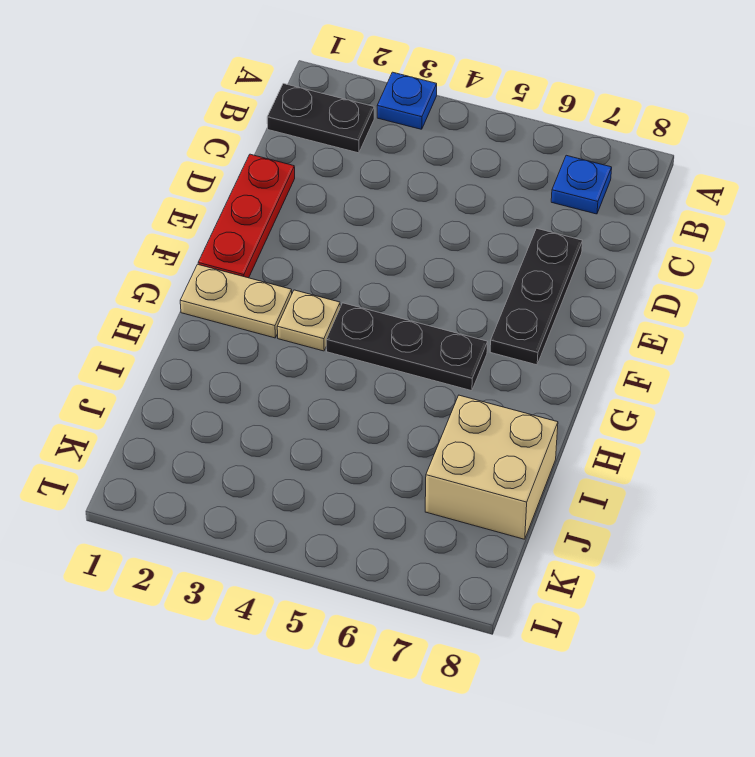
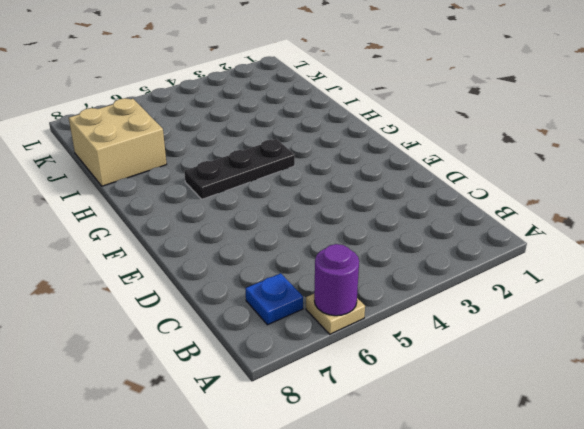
tan plate A6 level 1 -> tan plate G3 level 1
purple round brick A6 level 2 -> none
none -> blue plate A3 level 1
none -> black plate B1:B2 level 1

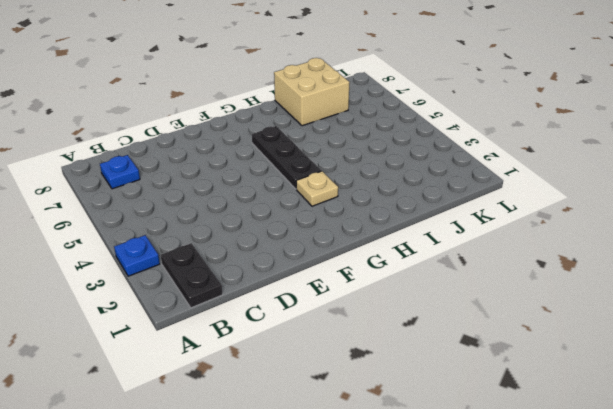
none -> red plate D1:F1 level 1
none -> black plate D7:F7 level 1

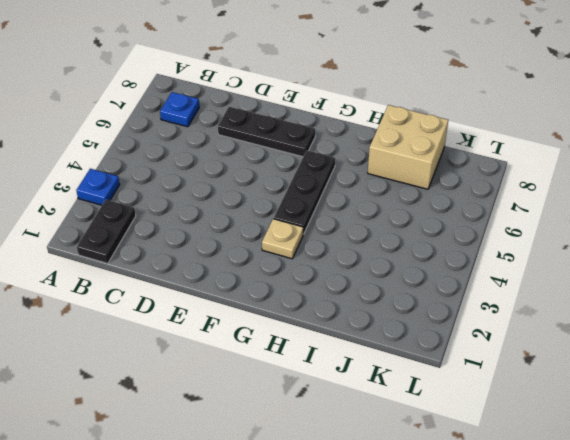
none -> red plate D1:F1 level 1
none -> tan plate G1:G2 level 1

